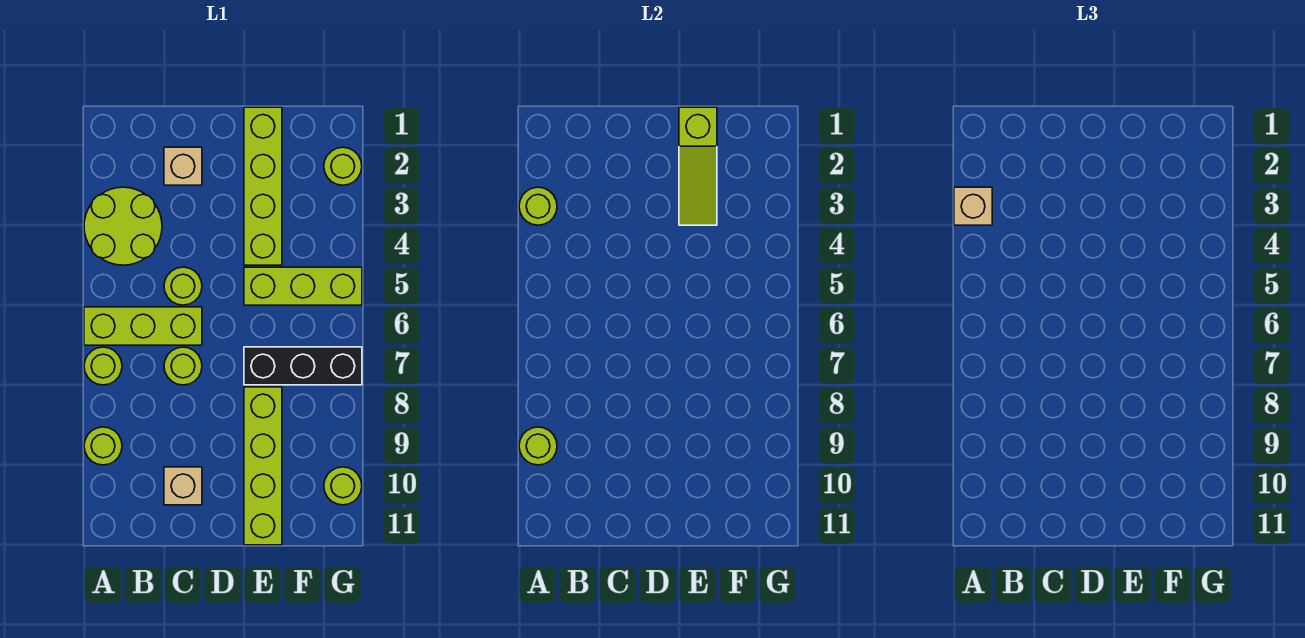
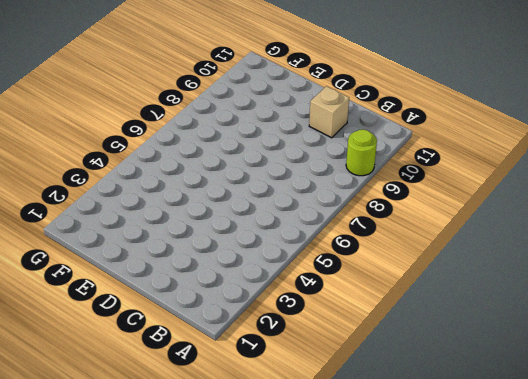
none -> lime round brick A3:B4 level 1
none -> lime brick A6:C6 level 1
none -> lime round brick A7 level 1

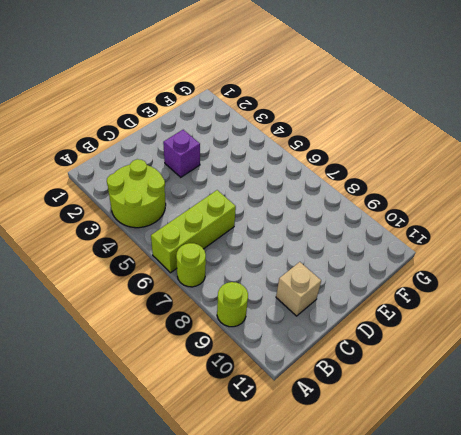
purple brick D3 level 1 -> none
none -> tan brick C2 level 1
none -> lime round brick C5 level 1
none -> lime round brick C7 level 1

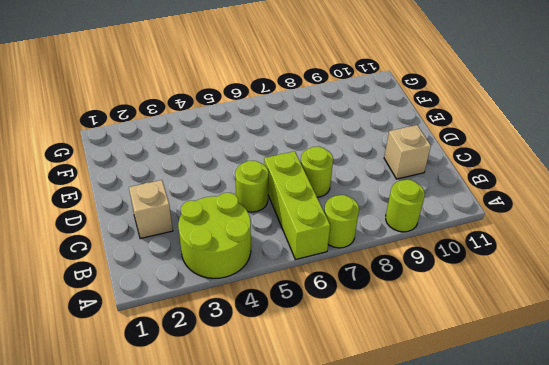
none -> lime brick E1:E4 level 1
none -> lime brick E5:G5 level 1
none -> black brick E7:G7 level 1

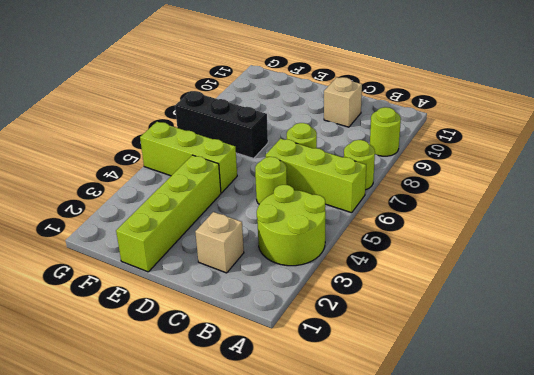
none -> lime brick E8:E11 level 1
none -> lime round brick G2 level 1
none -> lime round brick G10 level 1

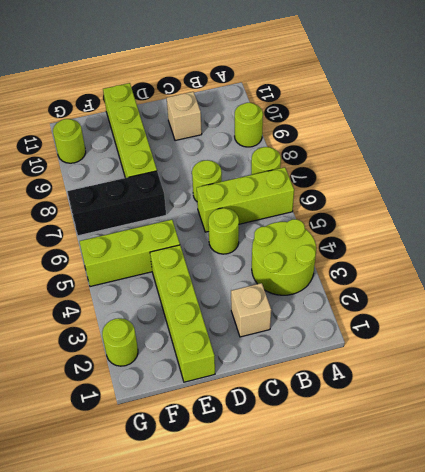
none -> lime round brick A3 level 2
none -> lime round brick A9 level 2
none -> lime slope E1:E3 level 2 top 1

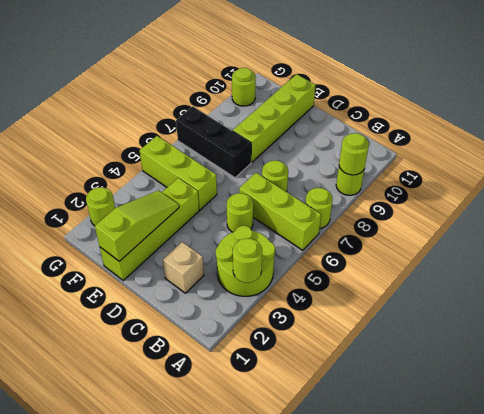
none -> tan brick C10 level 1
none -> tan brick A3 level 3

